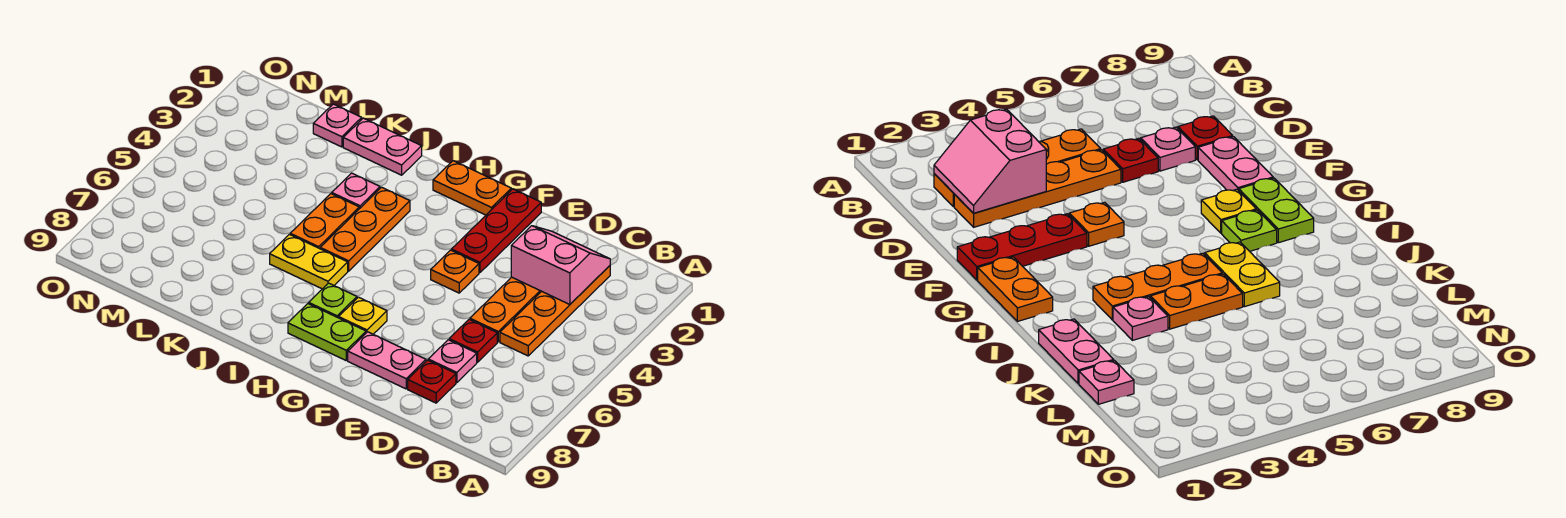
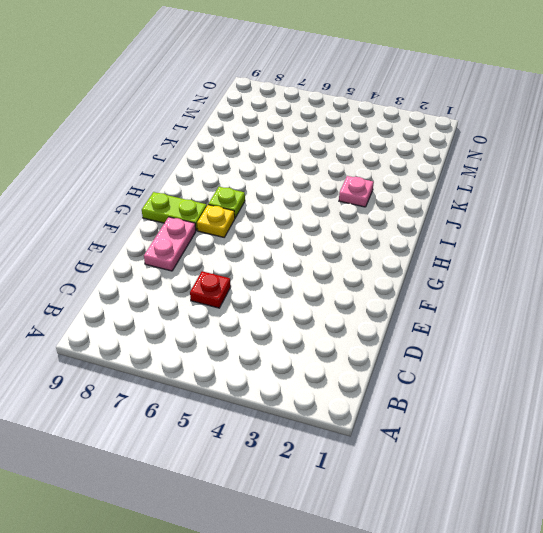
lime plate G8:G9 level 1 -> lime plate G8:H8 level 1
none -> orange plate C2:C5 level 1
none -> orange plate D2:D5 level 1
none -> pink plate D7 level 1

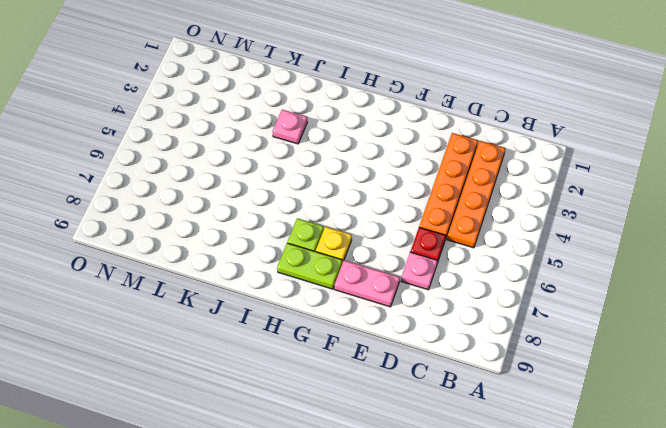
none -> red plate D8 level 1
none -> red plate F1:F3 level 1
none -> orange plate F4 level 1

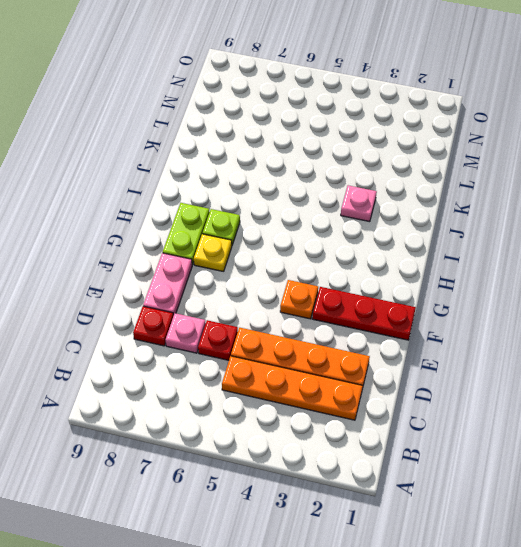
none -> orange plate G1:H1 level 1
none -> orange plate I3:I5 level 1
none -> yellow plate I6:J6 level 1

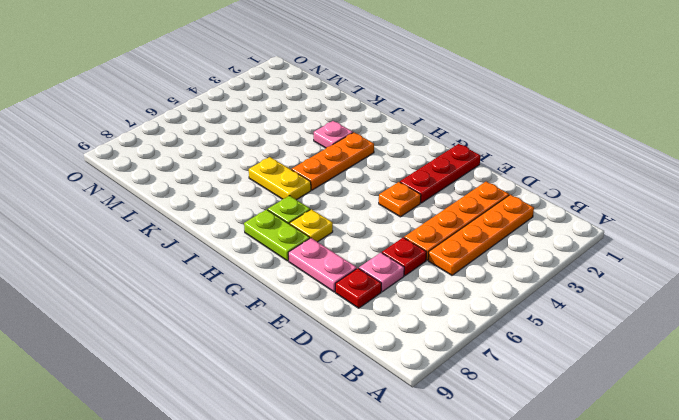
none -> orange plate G1:H1 level 1
none -> pink plate J1:K1 level 1
none -> orange plate J4:J5 level 1

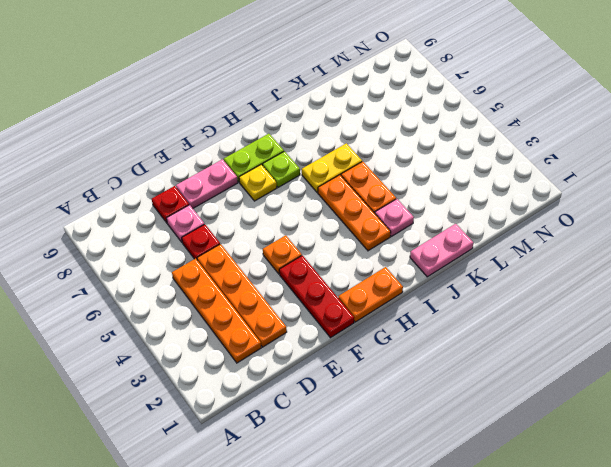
none -> pink plate L1 level 1
none -> pink slope C2:D3 level 2 top 3

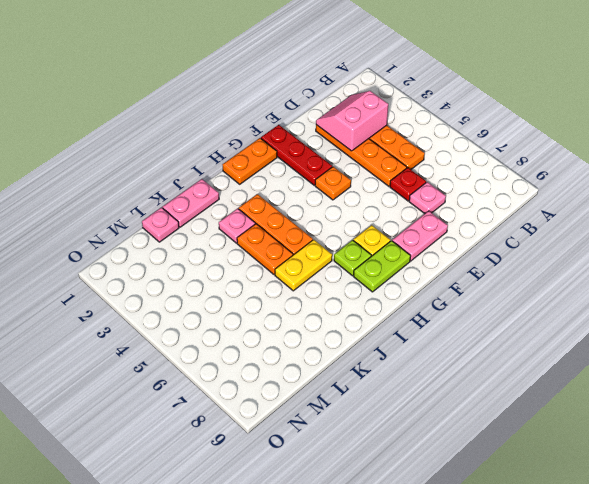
none -> red plate D8 level 1

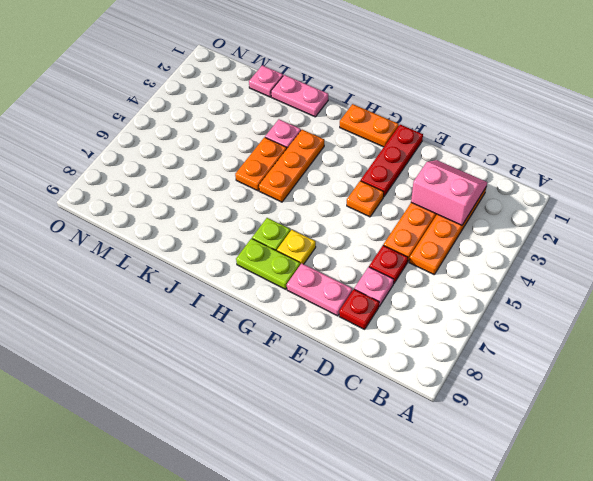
none -> yellow plate I6:J6 level 1

